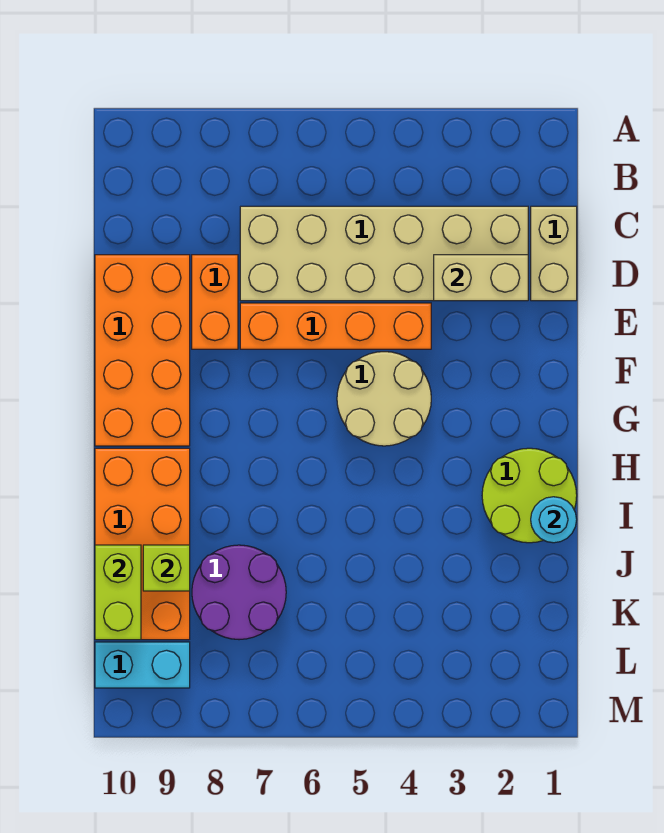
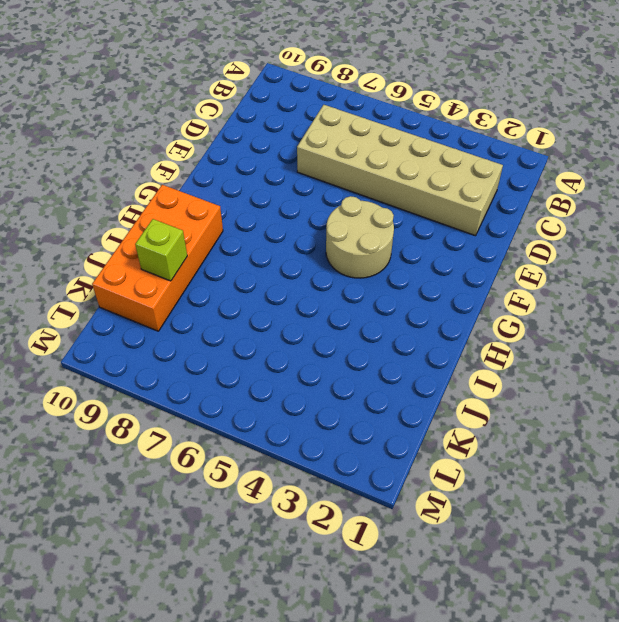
none -> tan brick C1:D1 level 1
none -> orange brick D8:E8 level 1
none -> orange brick D9:G10 level 1

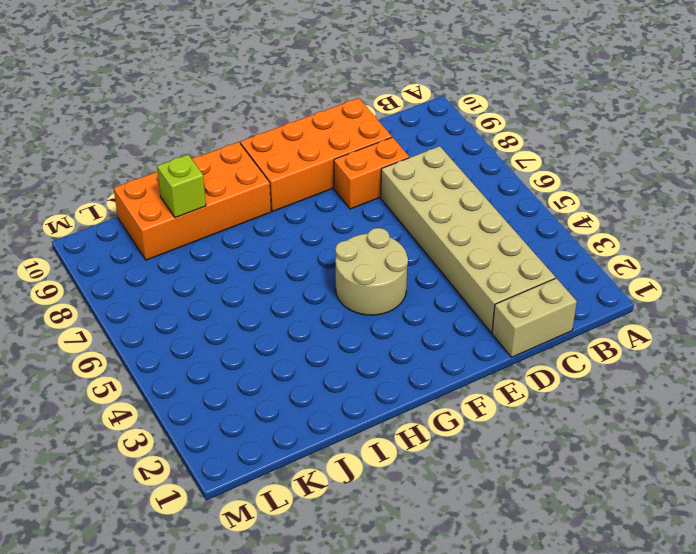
none -> orange brick E4:E7 level 1
none -> lime round brick H1:I2 level 1
none -> purple round brick J7:K8 level 1

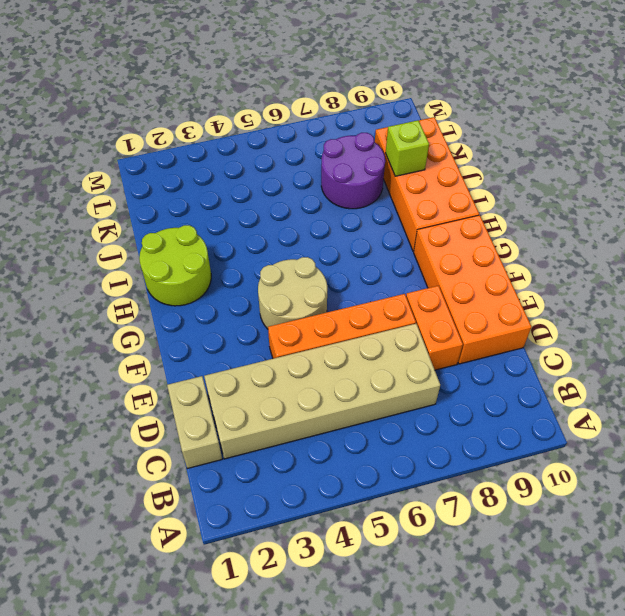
none -> cyan brick L9:L10 level 1
none -> tan brick D2:D3 level 2
none -> cyan round brick I1 level 2

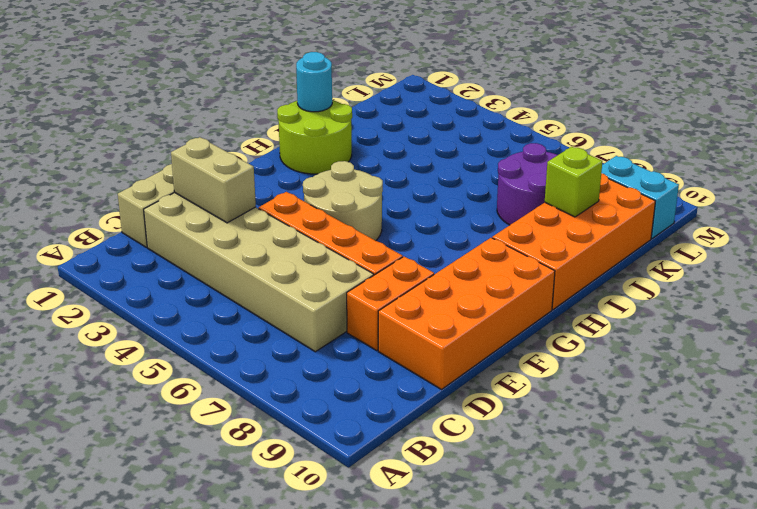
none -> lime brick J10:K10 level 2

